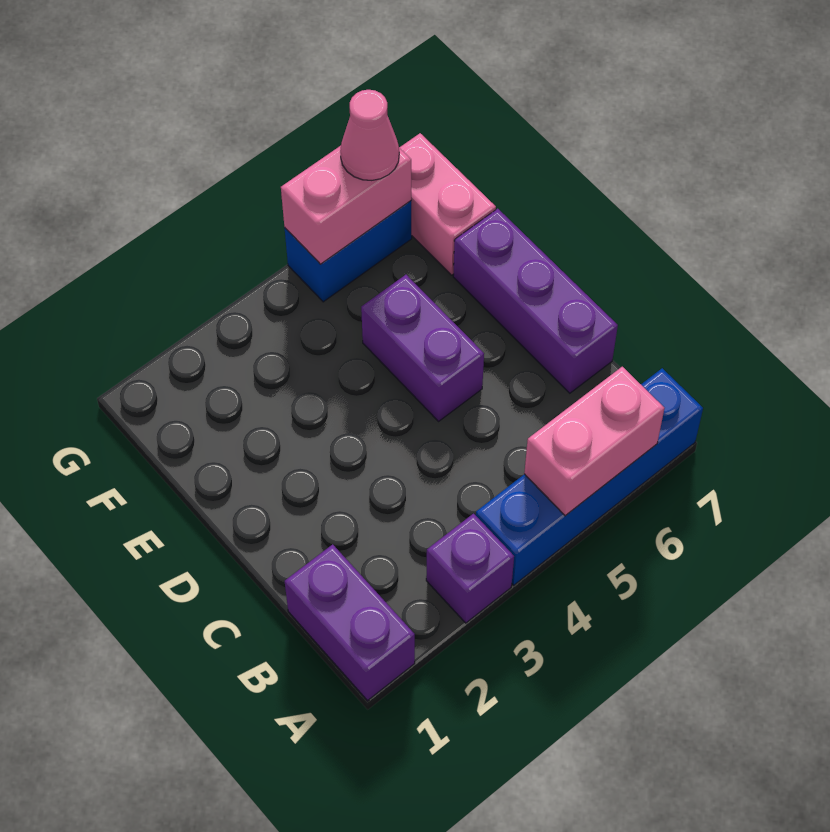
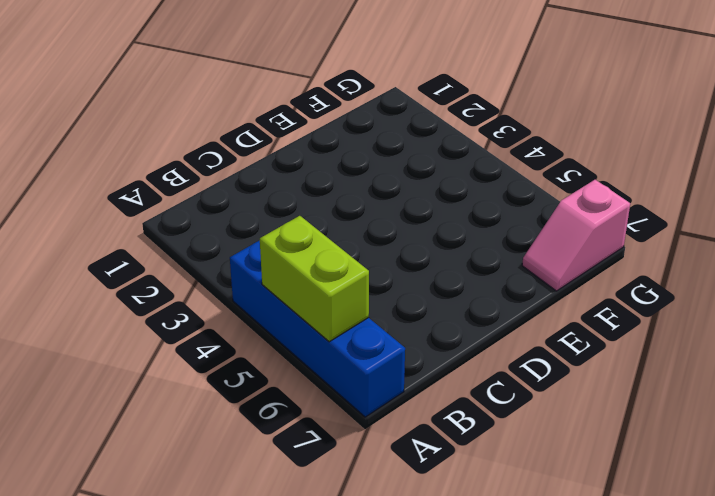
lime brick A5:A6 level 2 -> pink brick A5:A6 level 2
pink slope F7:G7 level 1 top G -> pink brick F7:G7 level 1
none -> purple brick A1:B1 level 1
none -> purple brick A3 level 1

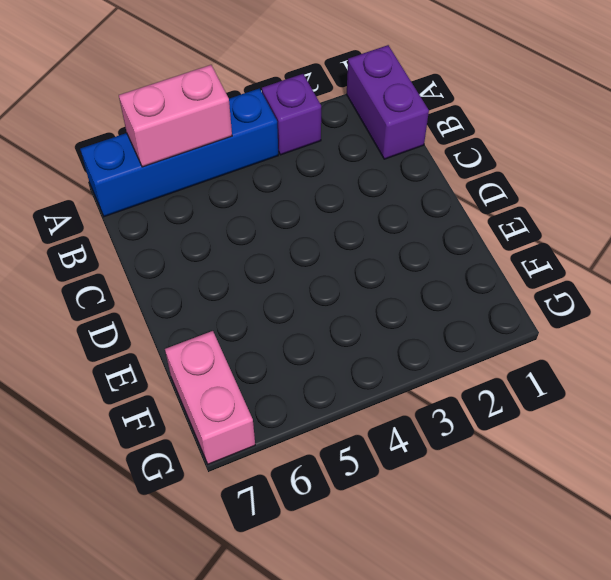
none -> purple brick C7:E7 level 1
none -> purple brick D5:E5 level 1

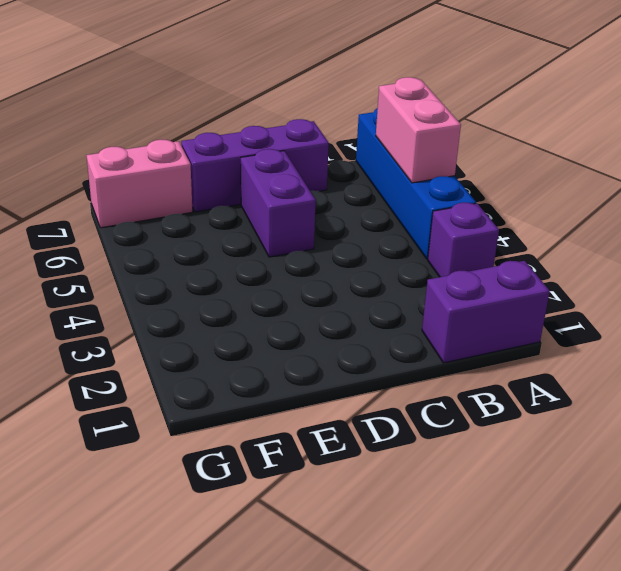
purple brick D5:D6 level 1 -> purple brick D5:E5 level 1
none -> blue brick G5:G6 level 1
none -> pink brick G5:G6 level 2

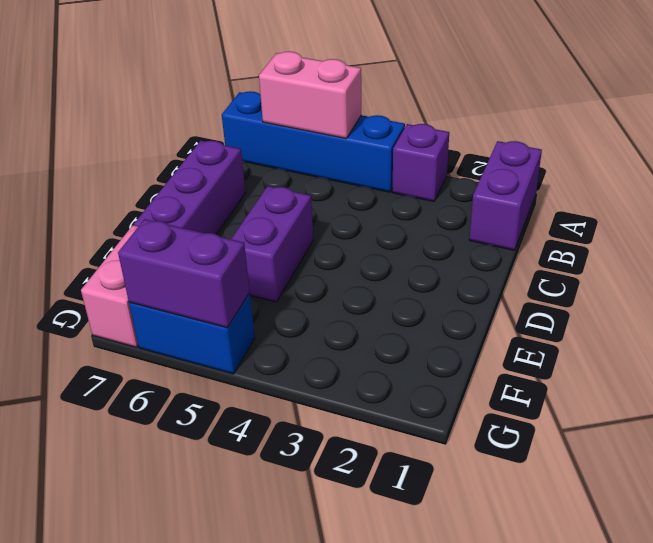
purple brick G5:G6 level 2 -> pink brick G5:G6 level 2
none -> pink cone G6 level 3

